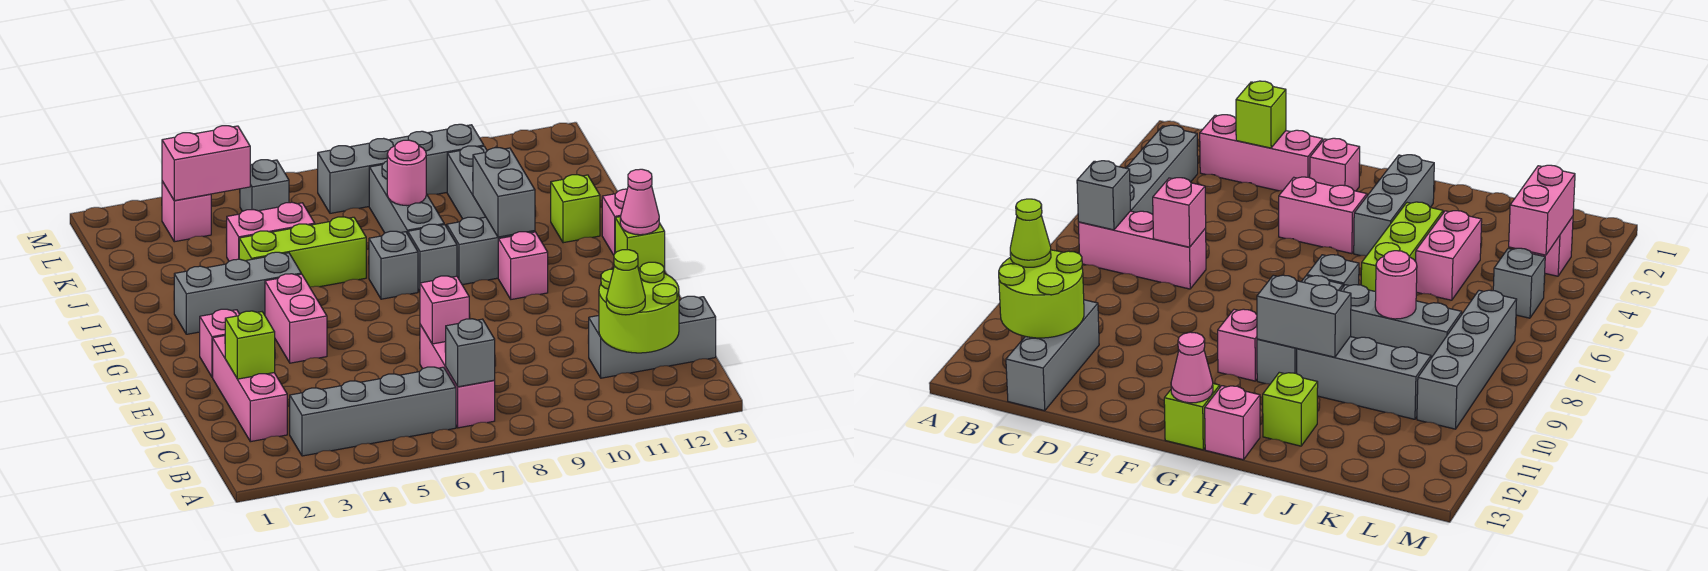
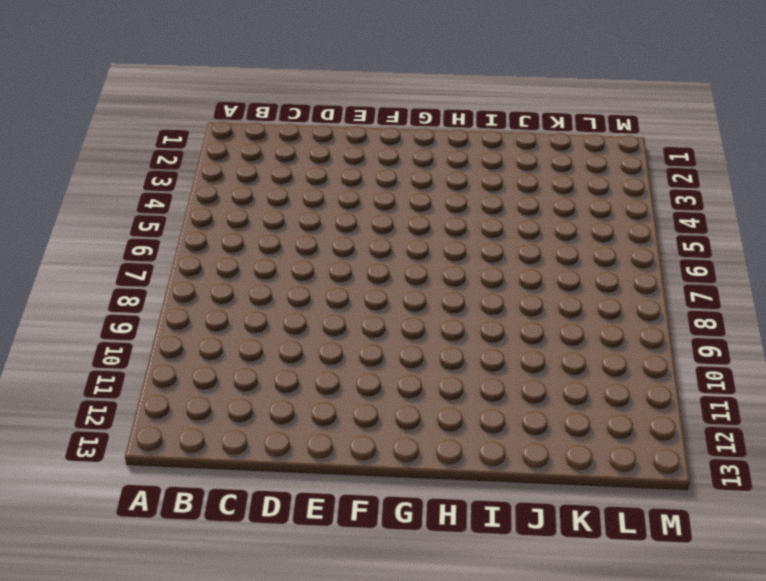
none -> grey brick B3:B6 level 1
none -> pink brick B7:D7 level 1
none -> pink brick C2:E2 level 1
none -> grey brick C11:C13 level 1

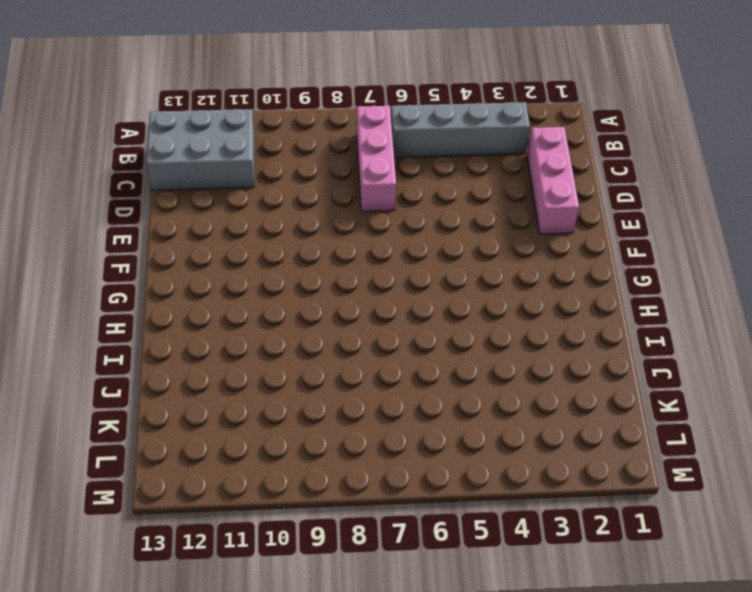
grey brick B11:C13 level 1 -> grey brick C11:C13 level 1
none -> pink brick F2 level 1
none -> pink brick F4:G4 level 1
none -> pink brick G10 level 1
none -> lime brick G13 level 1

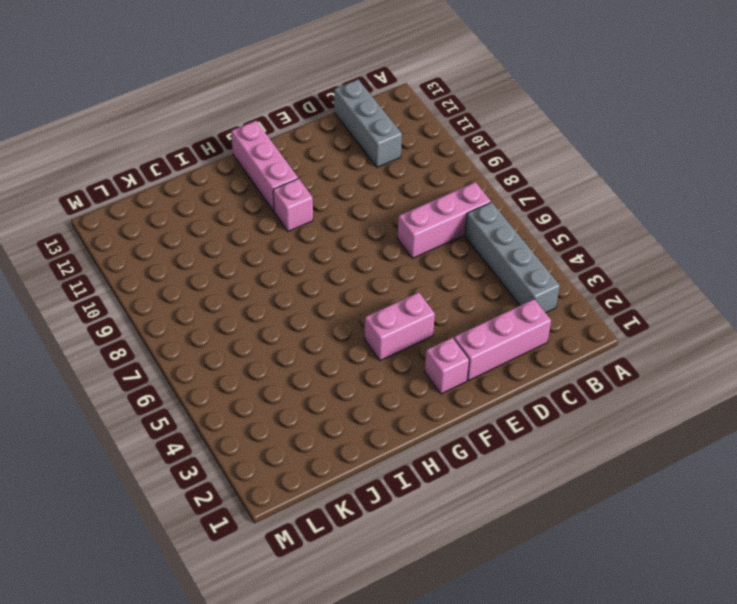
pink brick G11:G13 level 1 -> lime brick G13 level 1
none -> grey brick H2:H4 level 1
none -> grey brick H7 level 1
none -> grey brick H8 level 1
none -> grey brick H9:H10 level 1

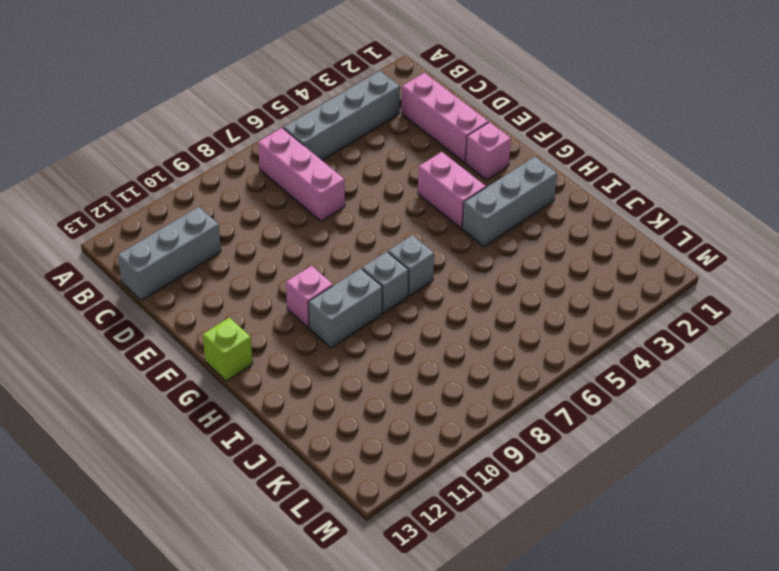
none -> pink brick H13 level 1
none -> lime brick I4:I6 level 1
none -> grey brick I8:K8 level 1
none -> grey brick I10:K10 level 1

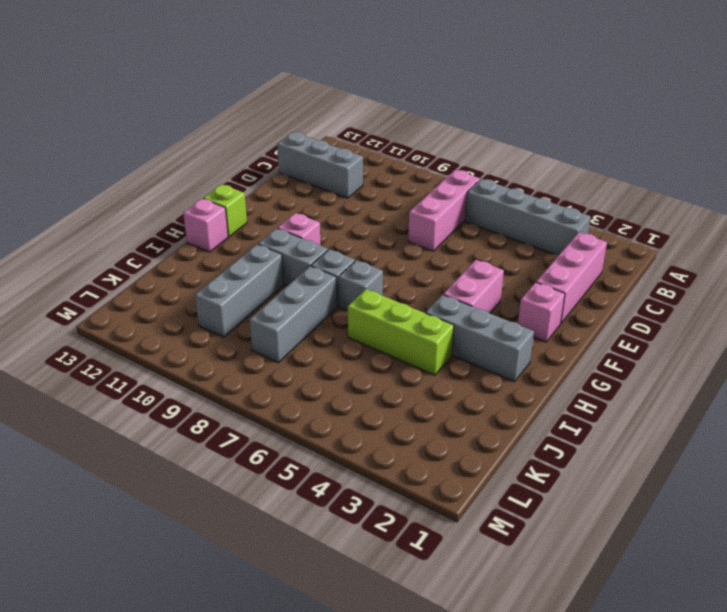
none -> lime brick I12 level 1
none -> pink brick J4:J5 level 1
none -> pink brick L3 level 1
none -> grey brick L5 level 1

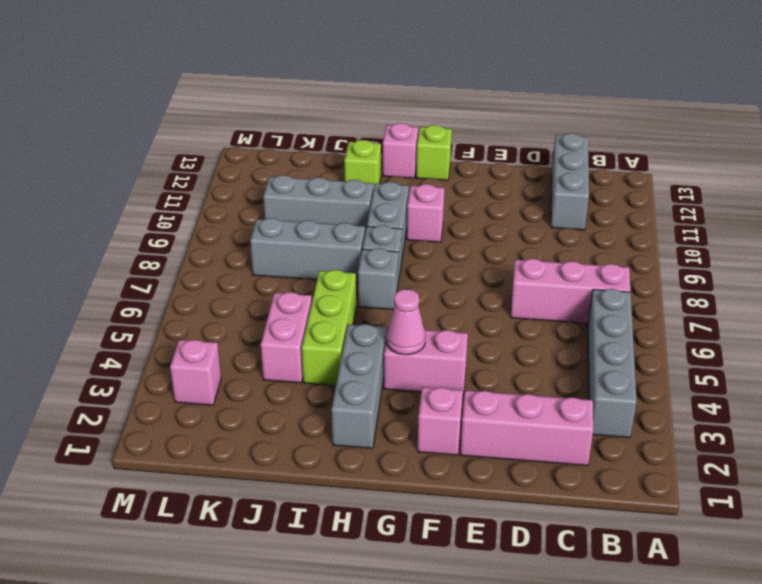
pink cone G4 level 2 -> pink cone G13 level 2
none -> grey brick L5 level 1
none -> grey brick L7:L10 level 1
none -> grey brick B7 level 2
none -> lime round brick B11:C12 level 2

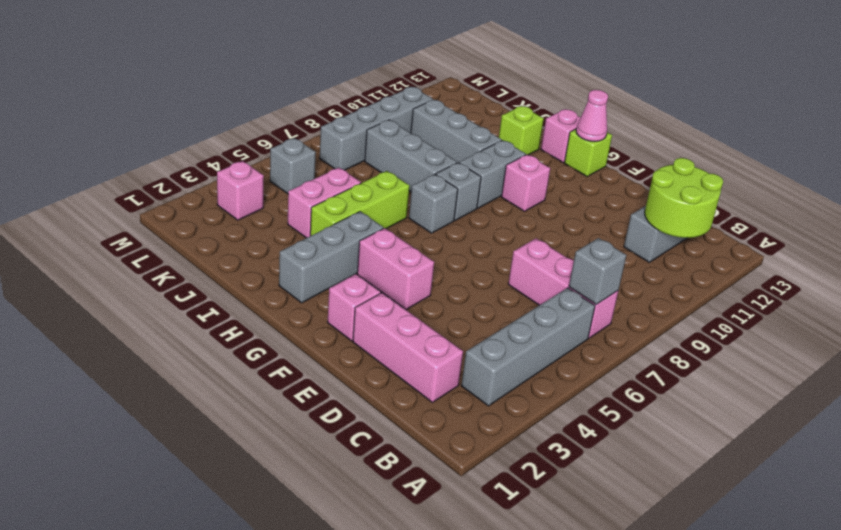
none -> lime brick D2 level 2
none -> pink brick D7 level 2
none -> grey brick H10:I10 level 2
none -> pink round brick J8 level 2

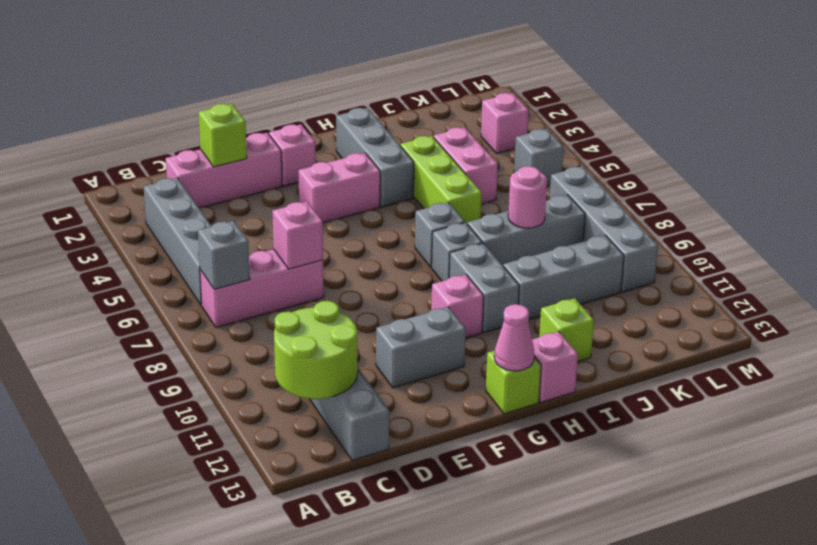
grey brick E11:F11 level 1 -> grey brick H10:I10 level 2
none -> pink brick L3:L4 level 2
none -> lime cone B11 level 3

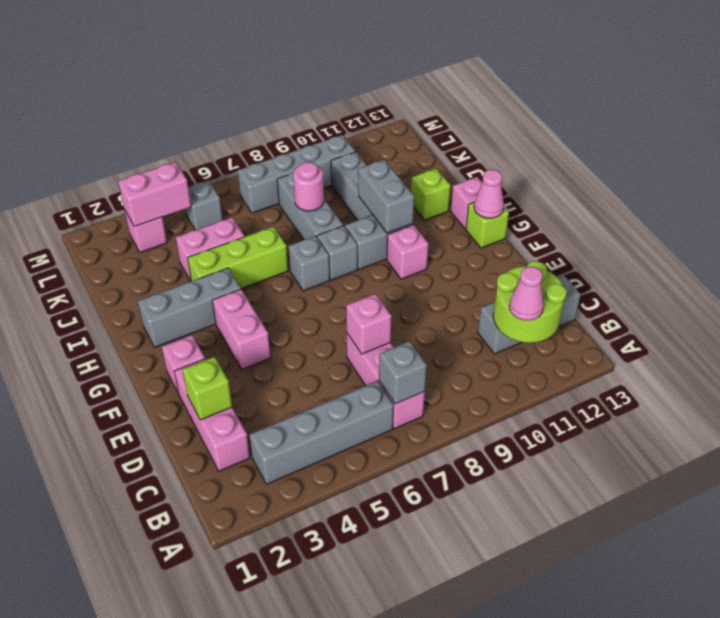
pink cone B11 level 3 -> lime cone B11 level 3

